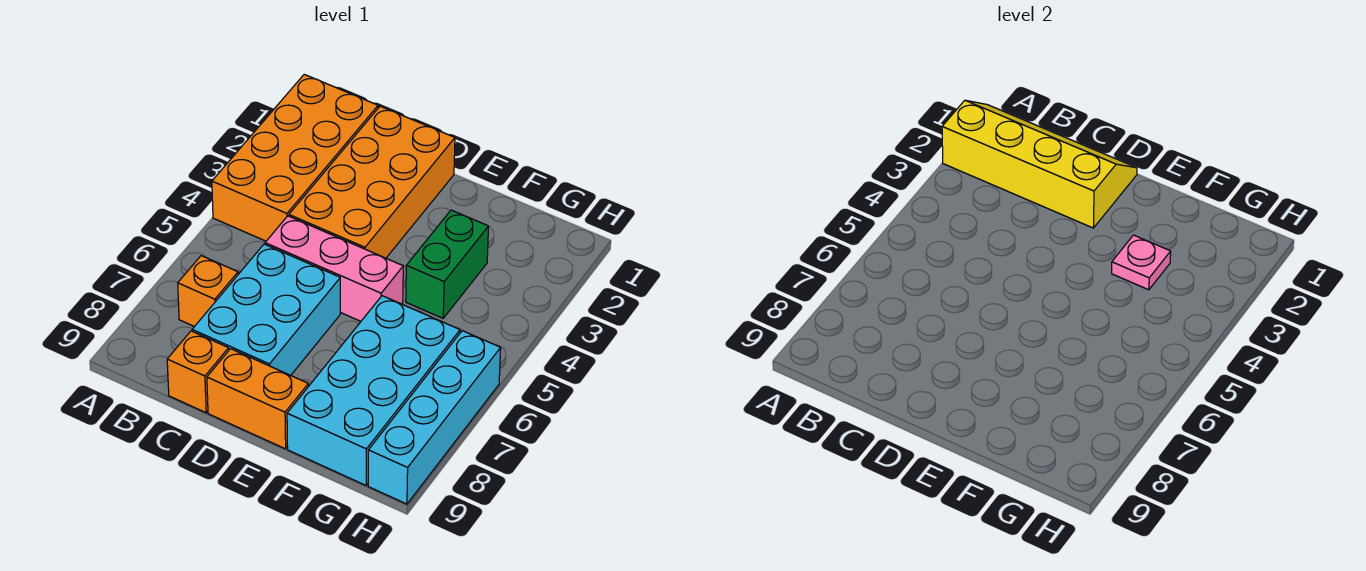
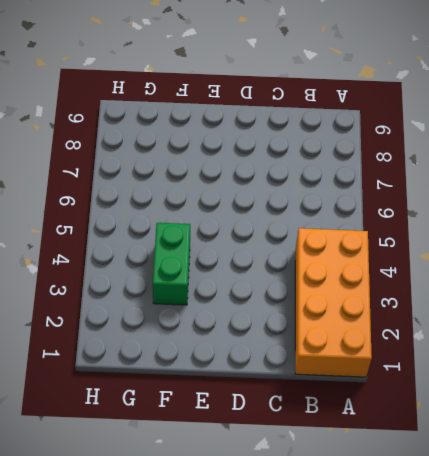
none -> orange brick B7 level 1
none -> orange brick C1:D4 level 1
none -> pink brick C5:E5 level 1

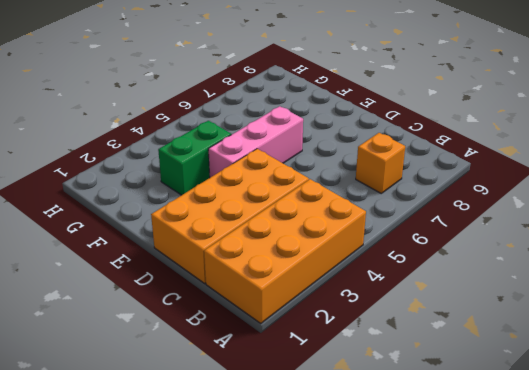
pink brick E4:E6 level 1 -> pink brick C5:E5 level 1
none -> cyan brick C6:D8 level 1
none -> orange brick C9 level 1
none -> orange brick D9:E9 level 1

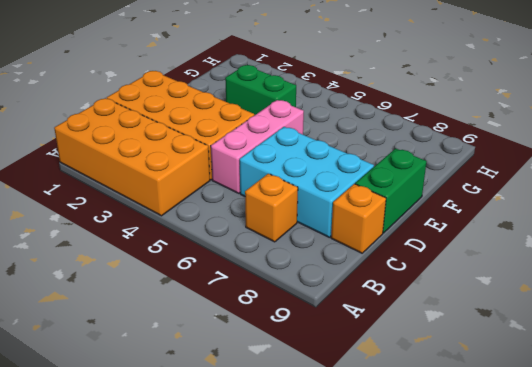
green brick D9:E9 level 1 -> orange brick D9:E9 level 1
none -> cyan brick F6:G9 level 1
none -> cyan brick H6:H9 level 1
none -> yellow slope A1:D2 level 2 top 2

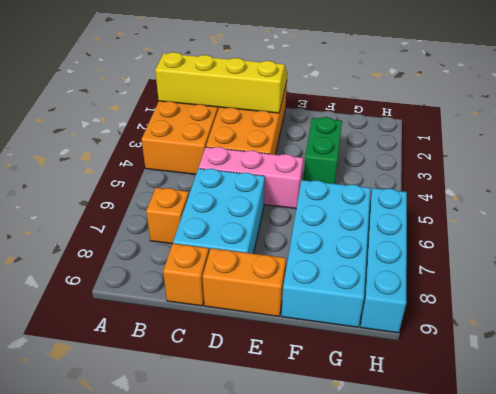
none -> pink plate F3 level 2

